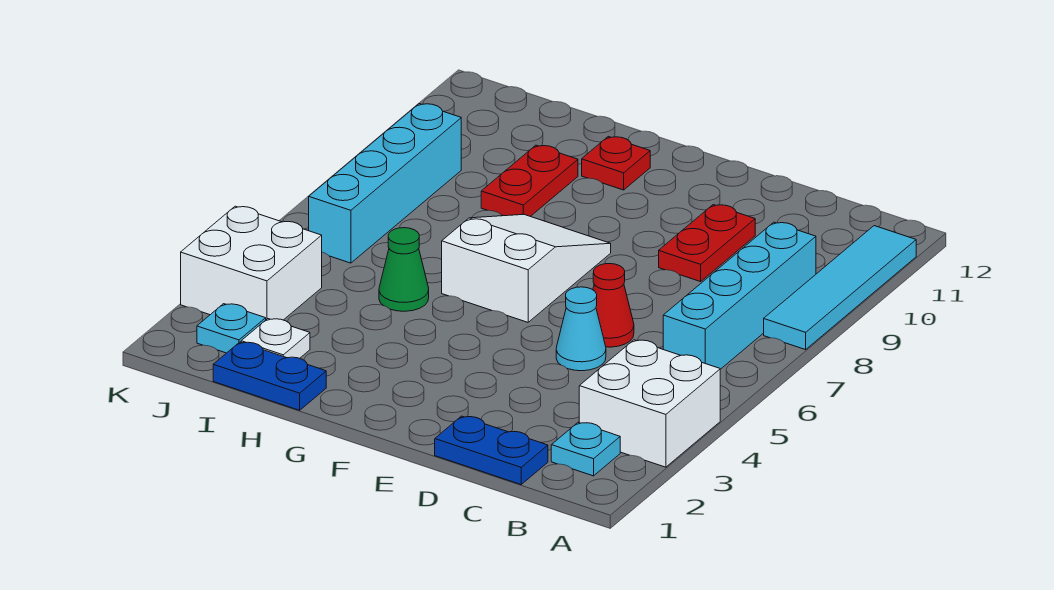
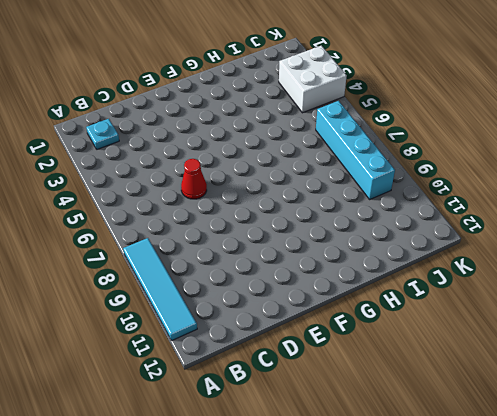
none -> white brick A3:B4 level 1
none -> cyan brick B6:B9 level 1
none -> blue plate C1:D1 level 1

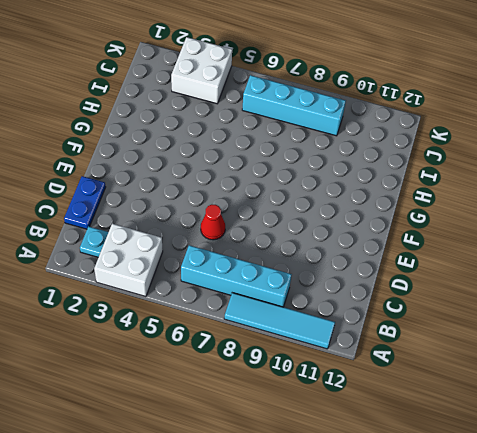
none -> cyan cone D5 level 1
none -> red plate D9:D10 level 1
none -> white slope F6:G8 level 1 top 6

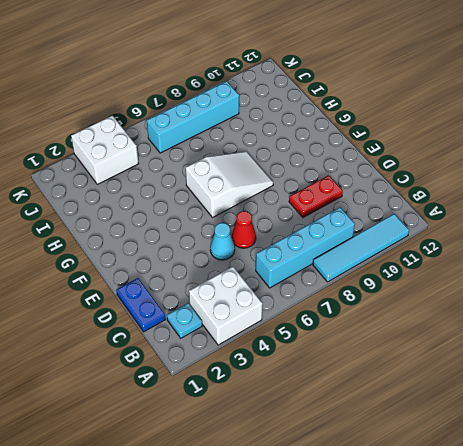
none -> red plate G11 level 1
none -> blue plate H1:I1 level 1
none -> green cone H5 level 1

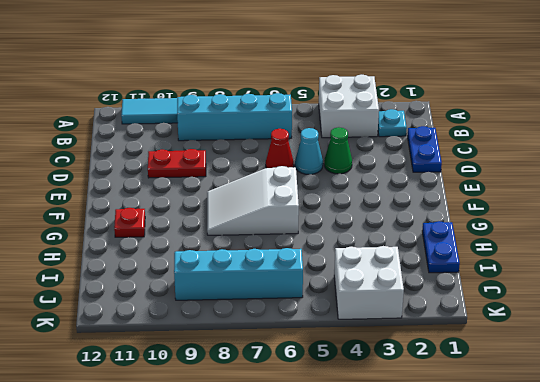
green cone D4 level 1 -> green cone H5 level 1
none -> red plate H9:H10 level 1
none -> white plate I2 level 1
none -> cyan plate J2 level 1

